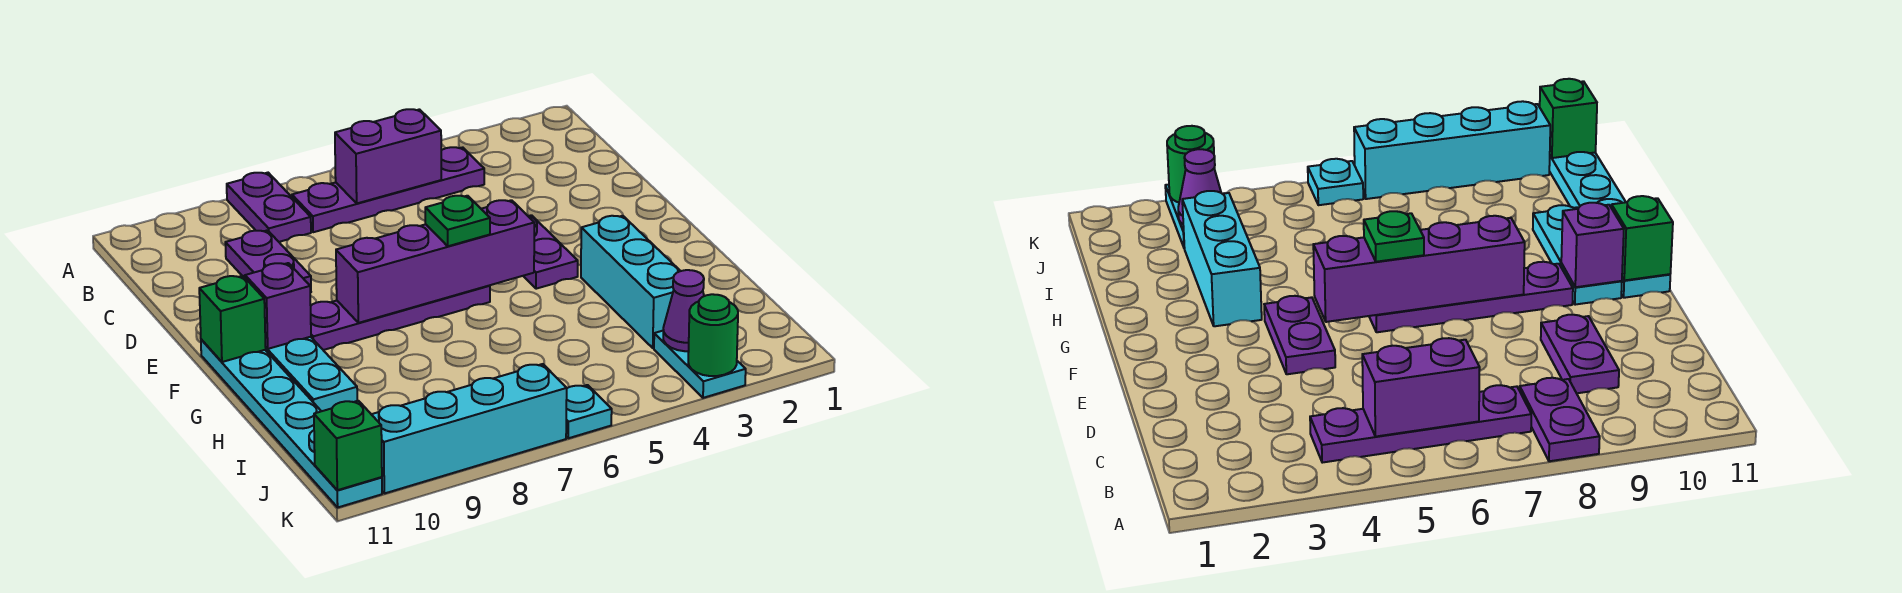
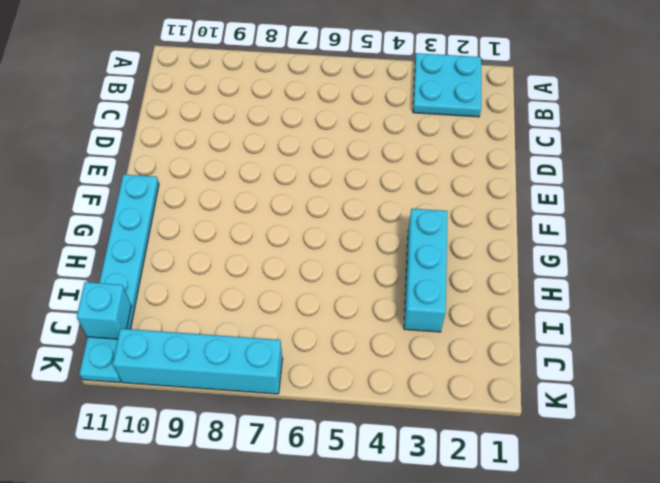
cyan plate A2:B3 level 1 -> none
cyan brick J11 level 2 -> none
none -> purple plate A8:B8 level 1
none -> purple plate B4:B7 level 1
none -> purple plate C9:D9 level 1

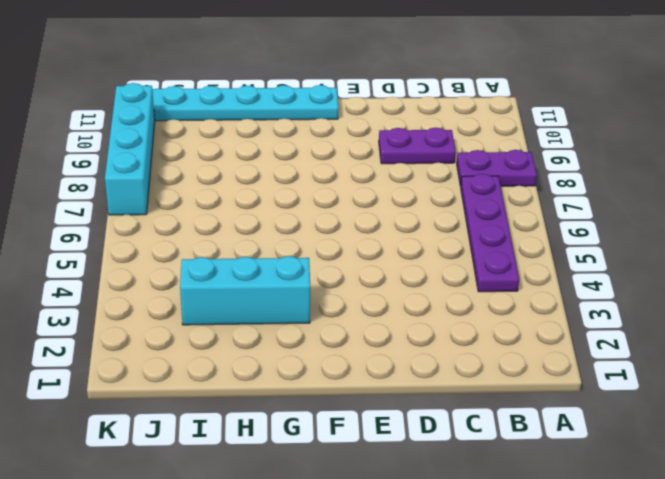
none -> purple plate E4:F4 level 1
none -> purple plate F6:F9 level 1
none -> cyan plate F10:H10 level 1

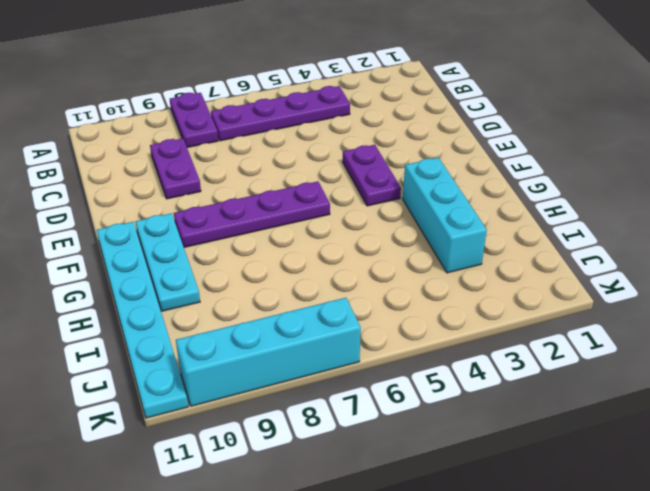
none -> cyan plate J3:K3 level 1
none -> cyan plate K6 level 1
none -> purple brick B5:B6 level 2

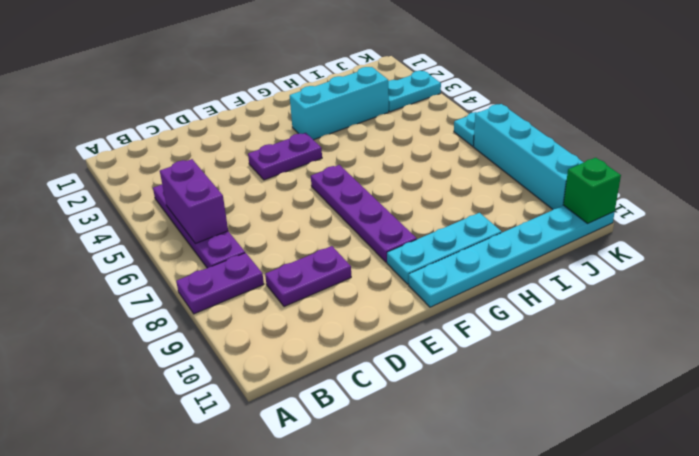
none -> purple brick F5:F8 level 2
none -> purple brick F10 level 2
none -> green brick F11 level 2

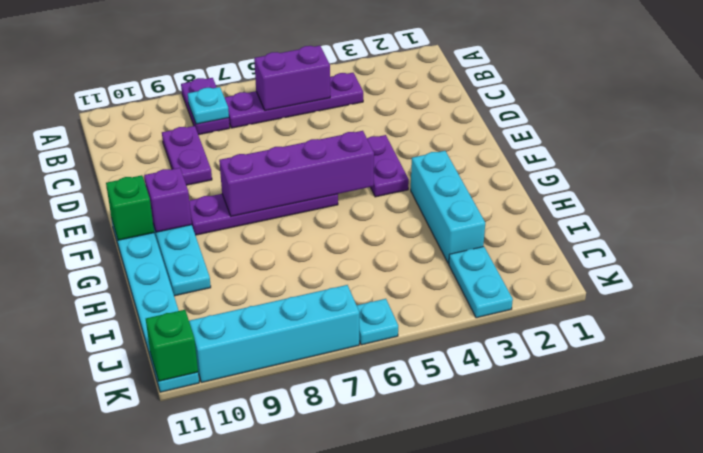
cyan plate B8 level 2 -> none
none -> purple cone J3 level 2
none -> green round brick K3 level 2
none -> green plate F6 level 3

